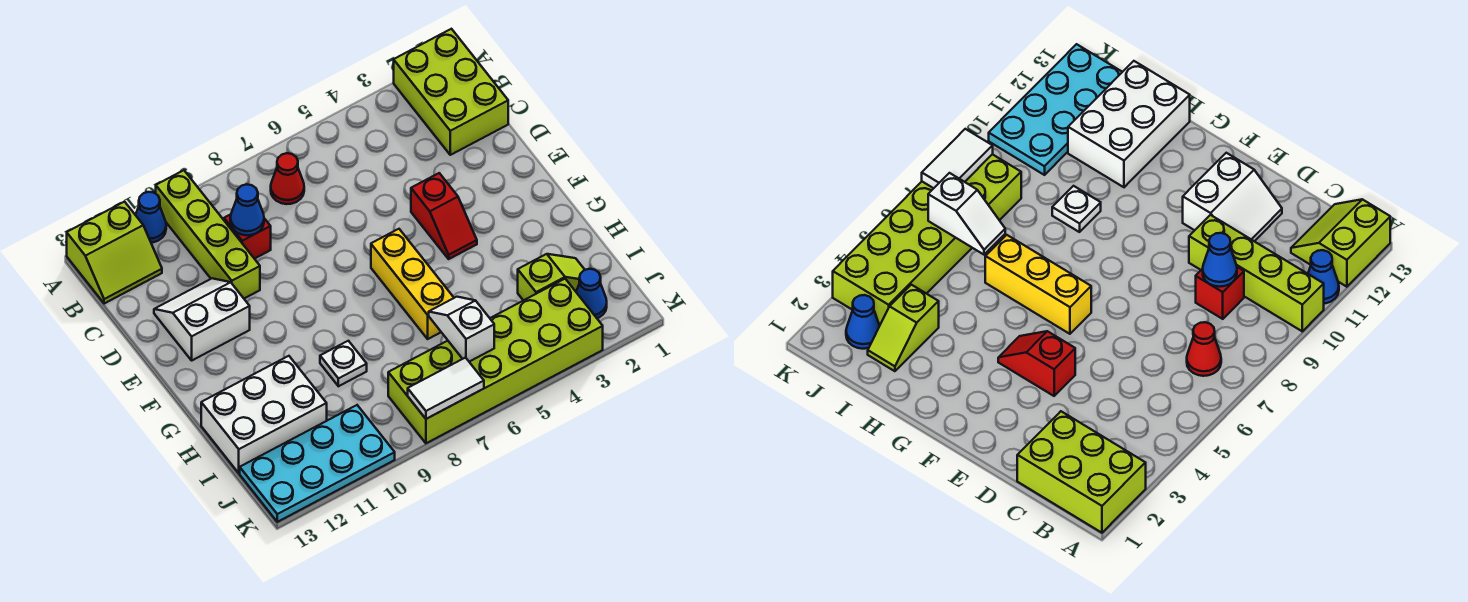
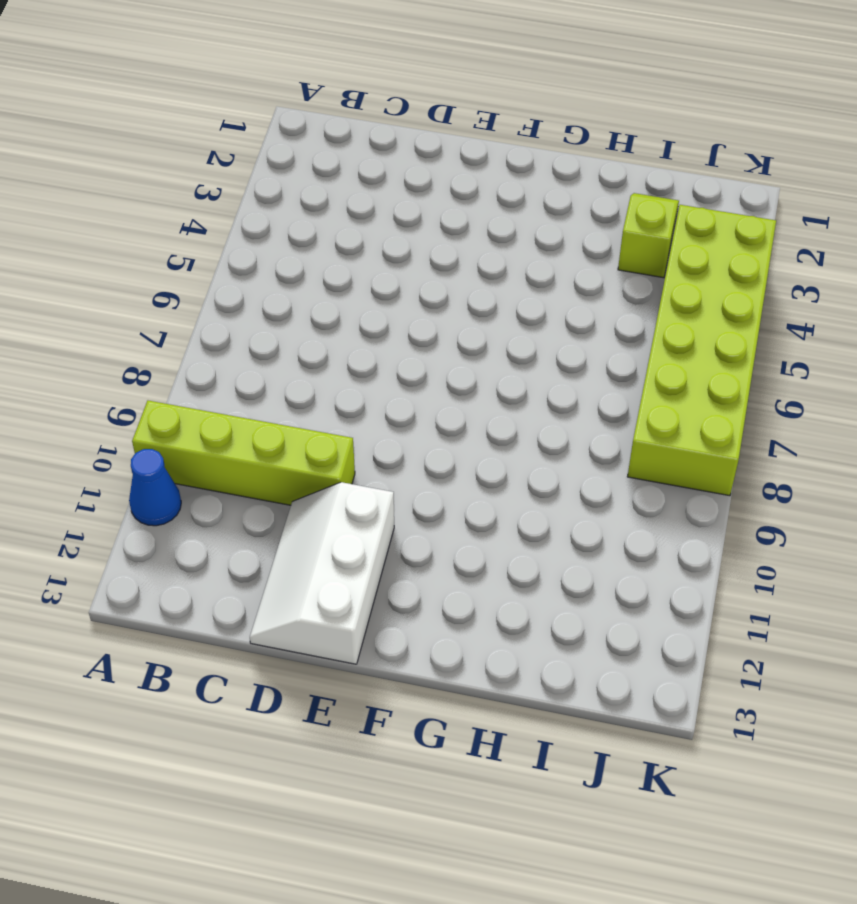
white slope D11:E13 level 1 top E -> white slope D11:E12 level 1 top E
none -> lime brick A1:C2 level 1
none -> lime slope A12:B13 level 1 top A
none -> red cone B7 level 1

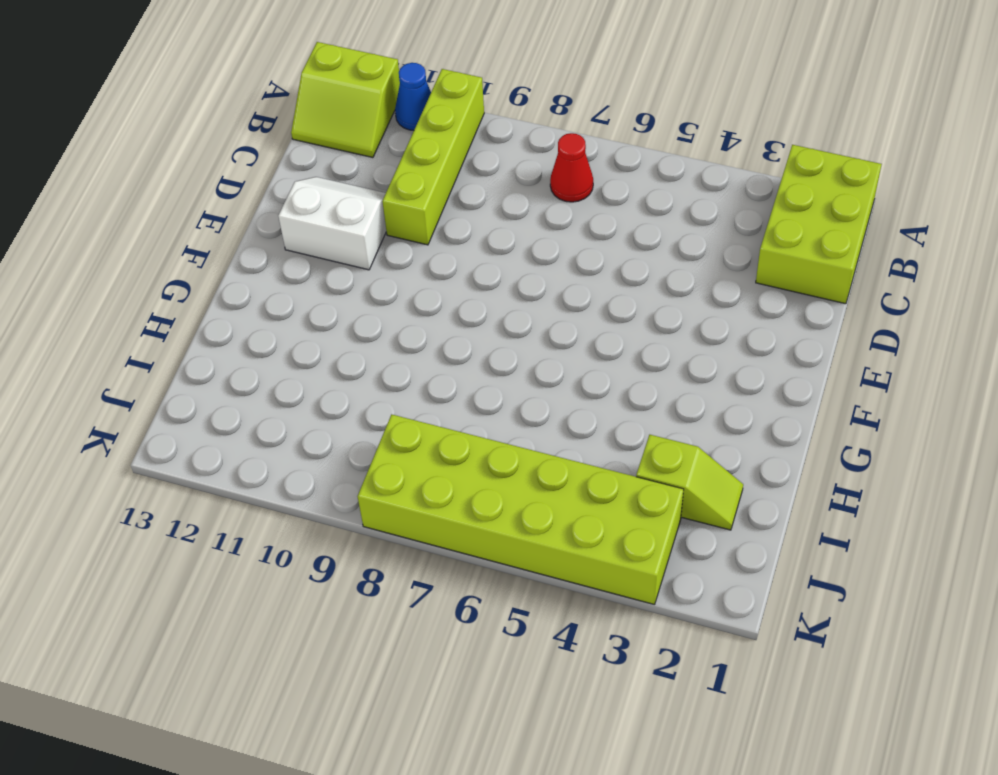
none -> red brick C9 level 1
none -> red slope E4:F4 level 1 top E
none -> yellow brick F6:H6 level 1

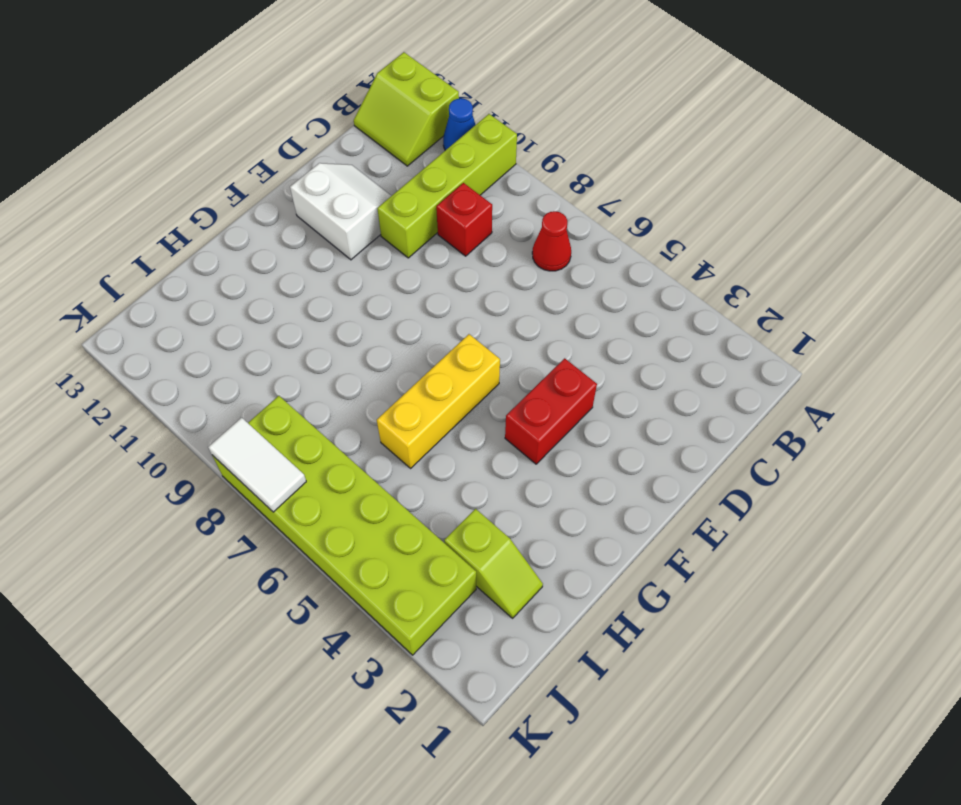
red brick E4:F4 level 1 -> red slope E4:F4 level 1 top E
none -> lime brick A1:C2 level 1
none -> white plate H9 level 1
none -> white brick H11:I13 level 1

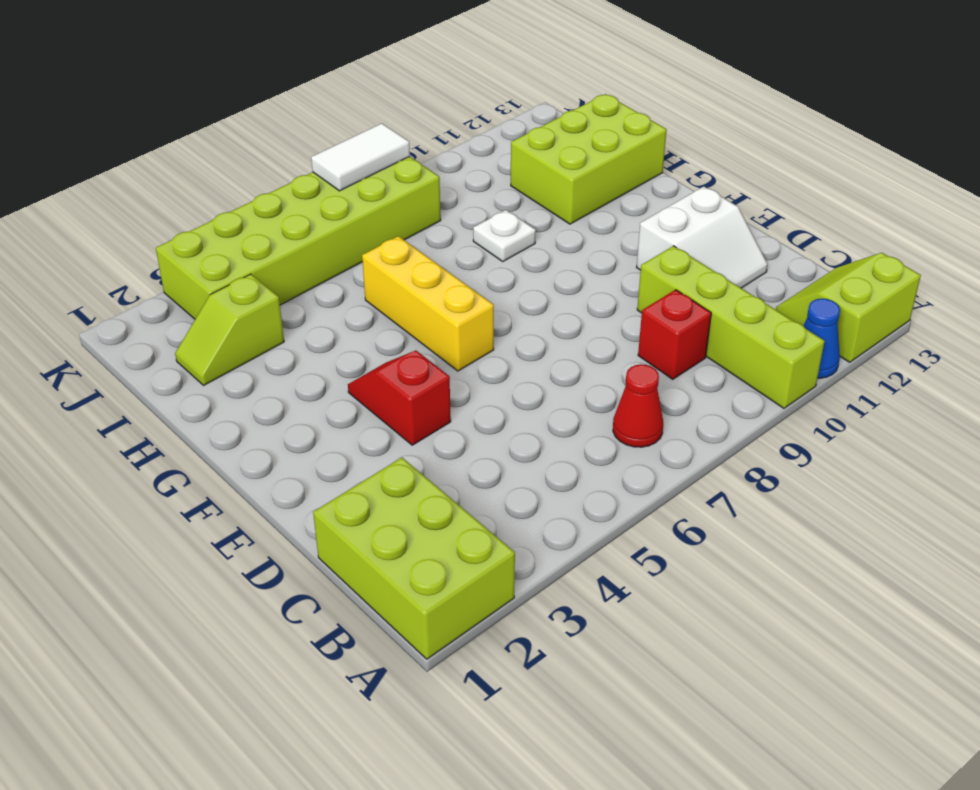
lime brick H11:I13 level 1 -> white brick H11:I13 level 1
none -> blue cone J2 level 1
none -> cyan plate J10:K13 level 1
none -> blue cone C9 level 2

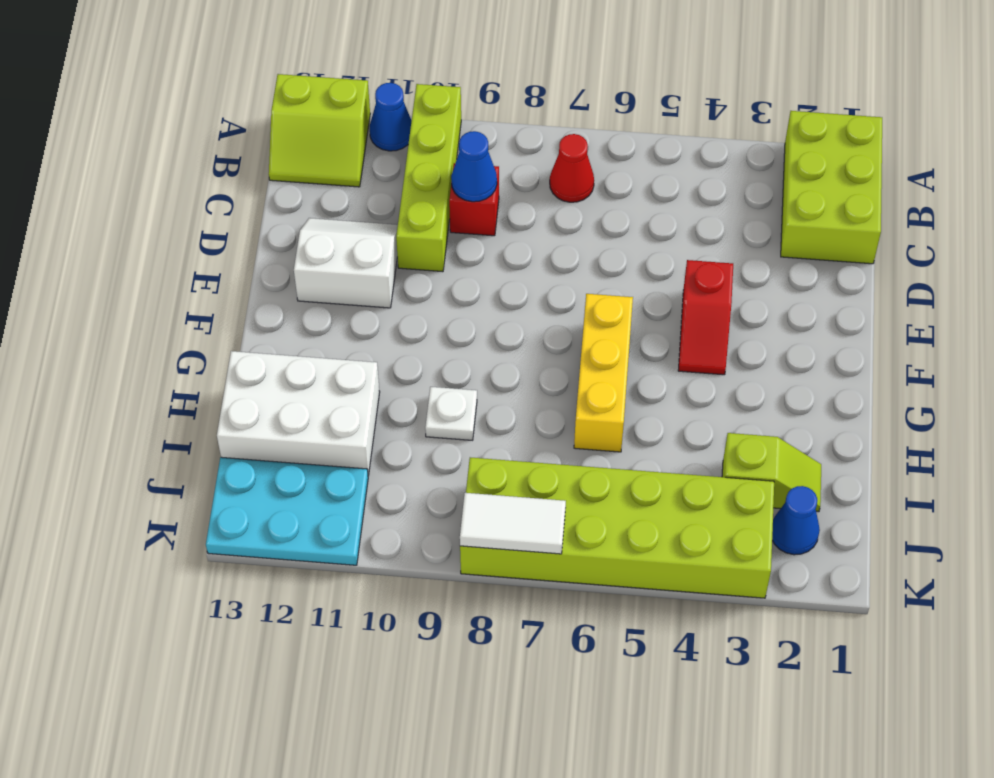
cyan plate J11:K13 level 1 -> cyan plate J10:K13 level 1
none -> white slope I6:J6 level 2 top J

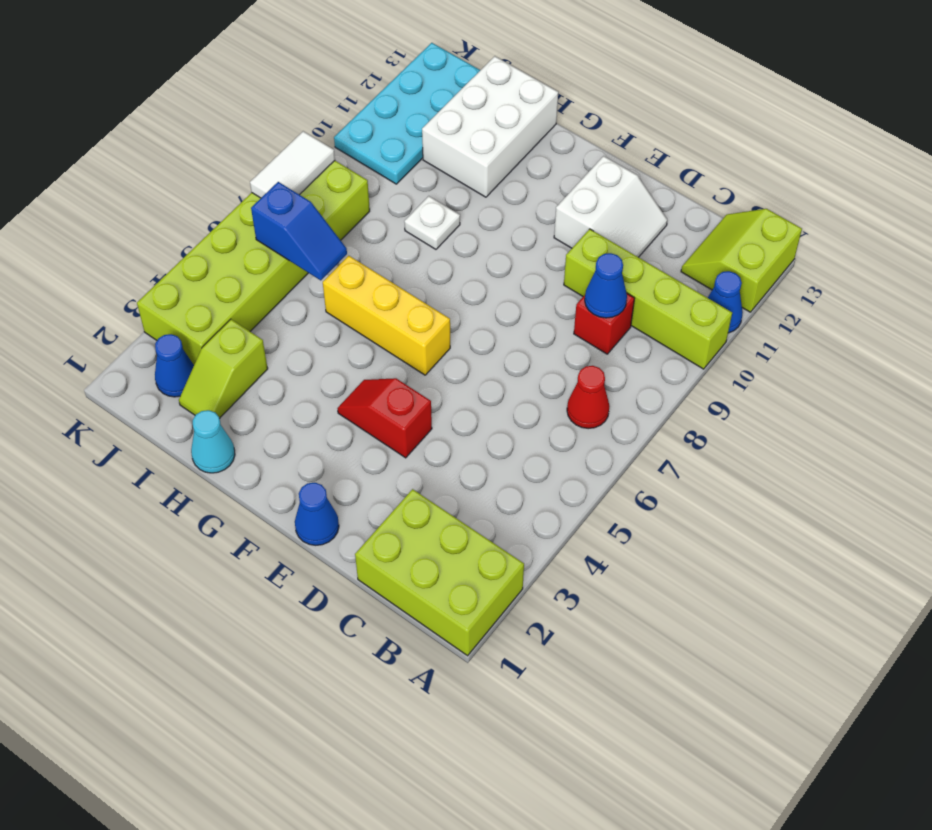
blue cone E1 level 1 -> none
cyan cone H1 level 1 -> none
blue slope I6:J6 level 2 top J -> white slope I6:J6 level 2 top J

